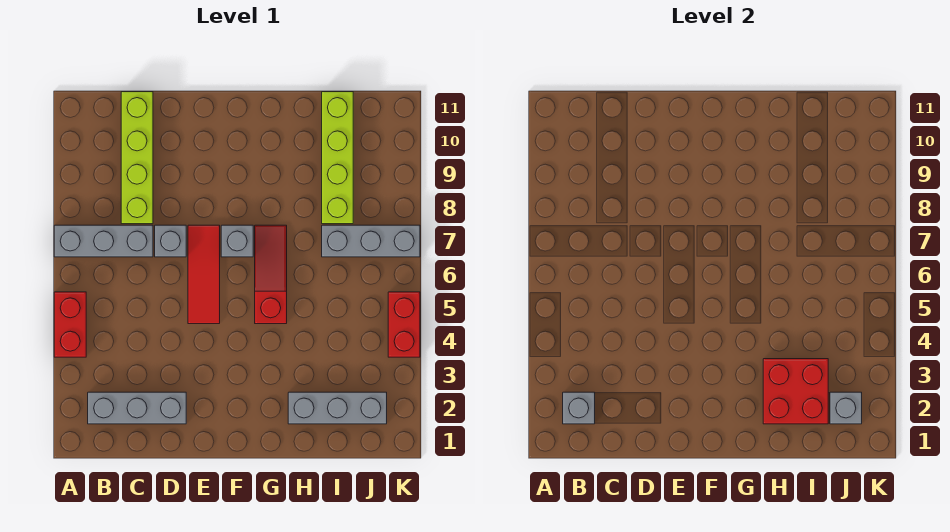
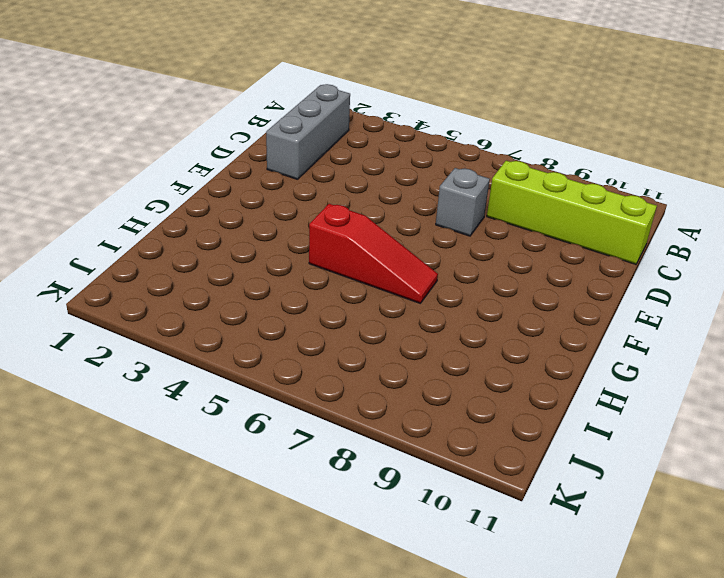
none -> red brick A4:A5 level 1
none -> grey brick A7:C7 level 1
none -> red tile E5:E7 level 1

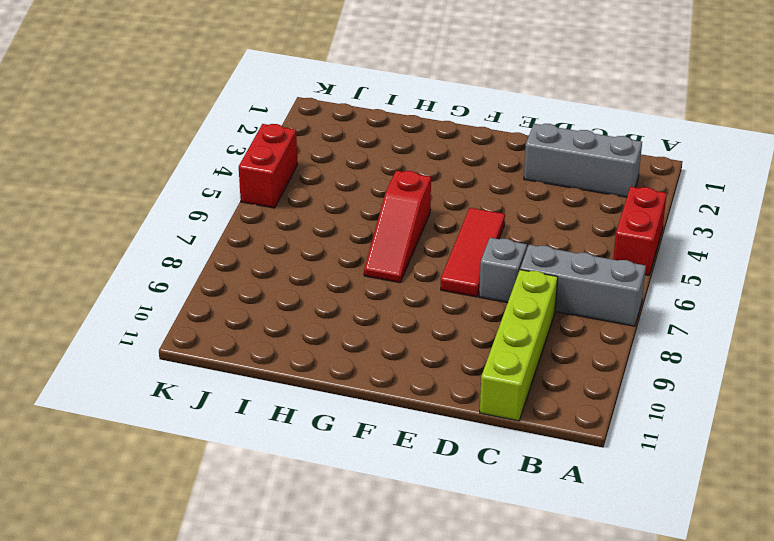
none -> grey brick F7 level 1
none -> grey brick H2:J2 level 1
none -> grey brick I7:K7 level 1

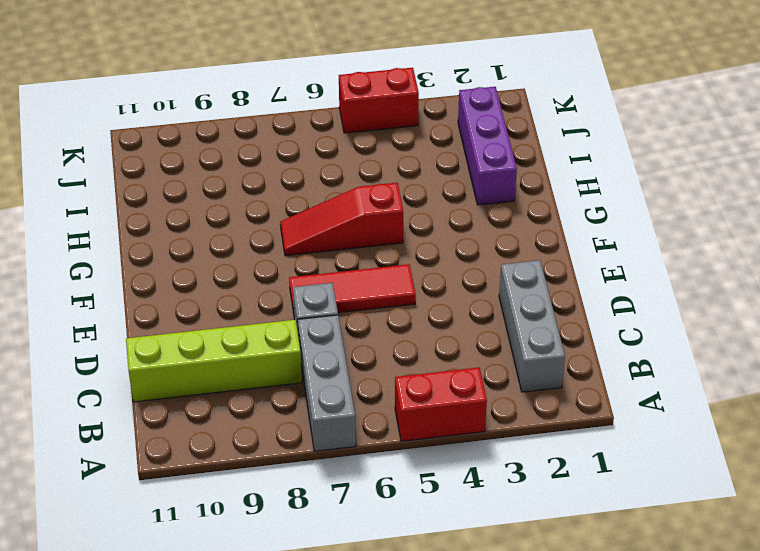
purple brick H2:J2 level 1 -> grey brick H2:J2 level 1
none -> grey brick F7 level 1
none -> grey brick I7:K7 level 1
none -> lime brick I8:I11 level 1

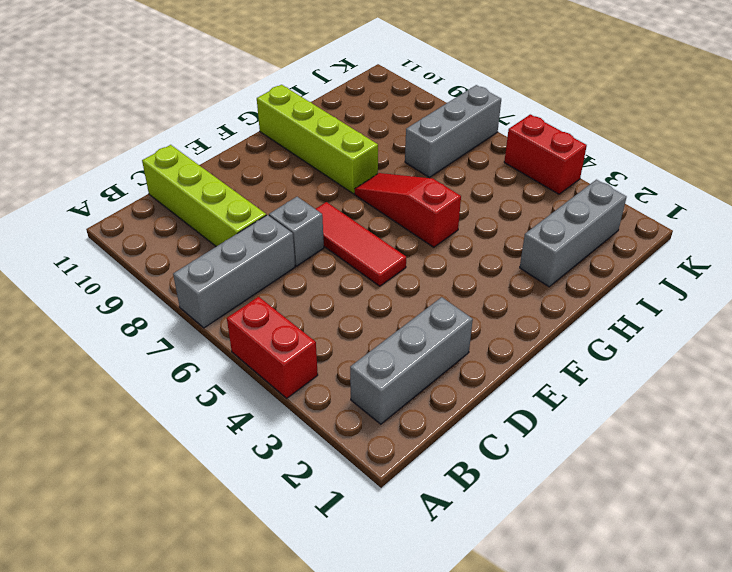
lime brick G8:G11 level 1 -> lime brick I8:I11 level 1
none -> grey brick F7 level 1
none -> grey brick B2 level 2
none -> red brick H2:I3 level 2

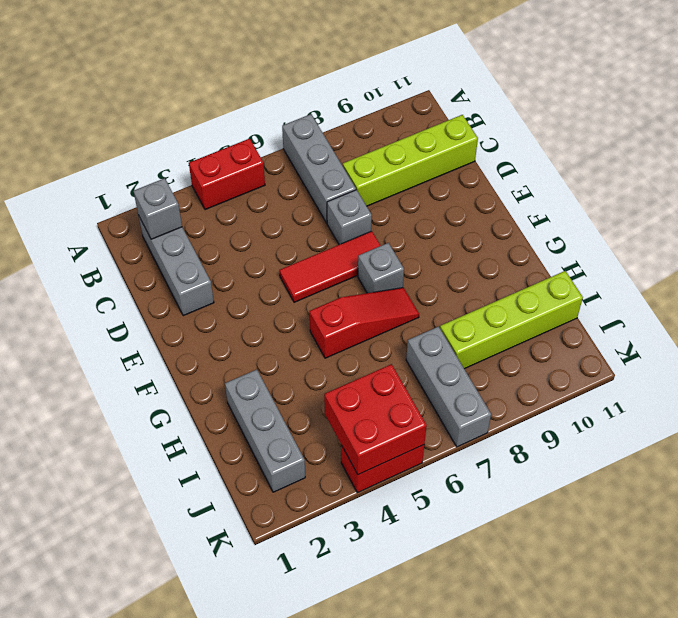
red brick J4:K5 level 2 -> red brick H2:I3 level 2
none -> grey brick J2 level 2

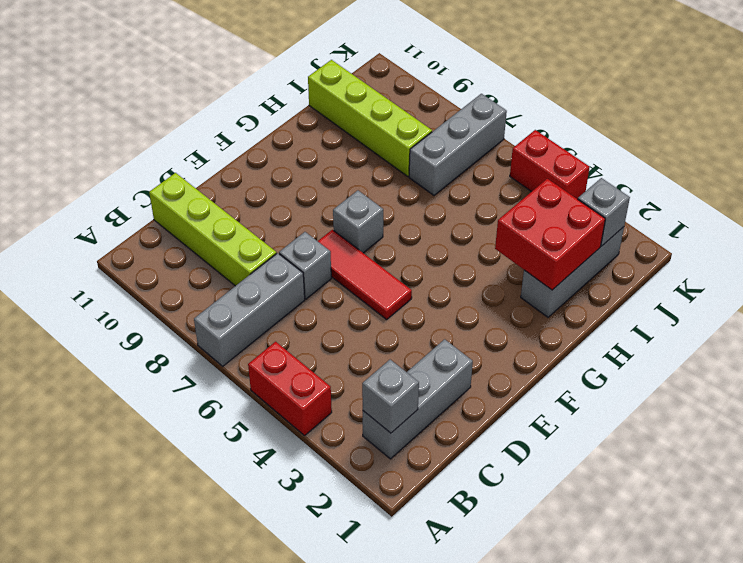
none -> red slope G5:G7 level 1 top 5

